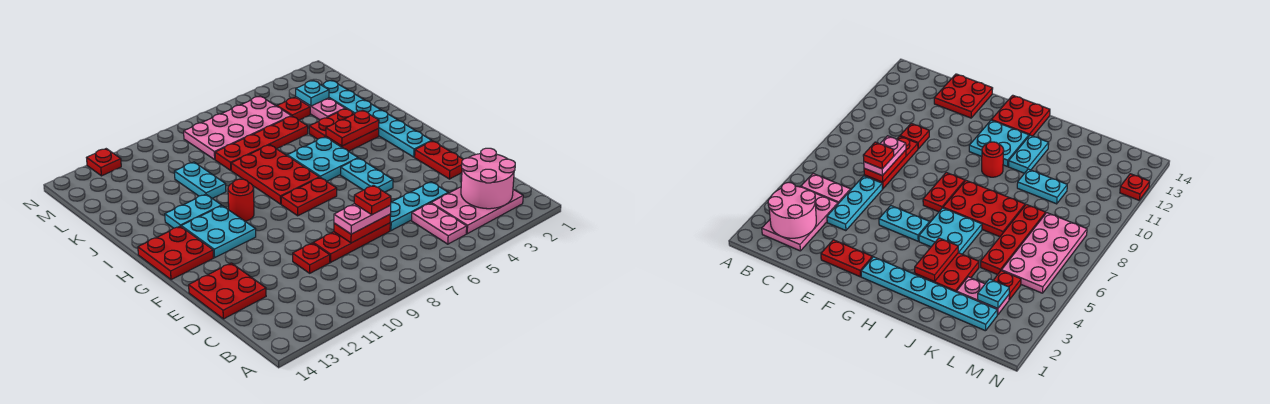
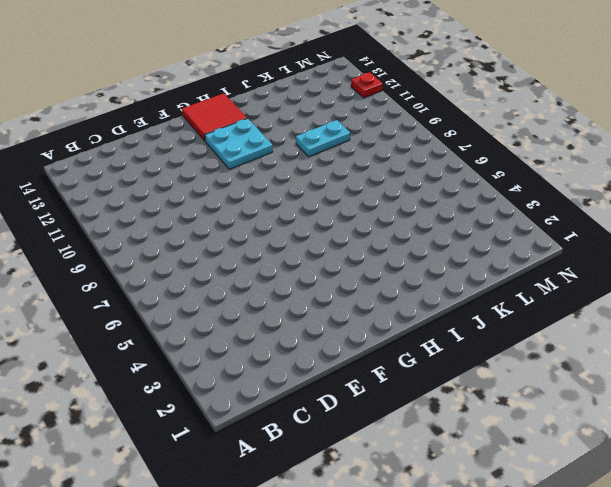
red tile G13:H14 level 1 -> red plate G13:H14 level 1
none -> pink plate B2:C4 level 1
none -> pink plate B5:C5 level 1
none -> cyan plate D4:D6 level 1

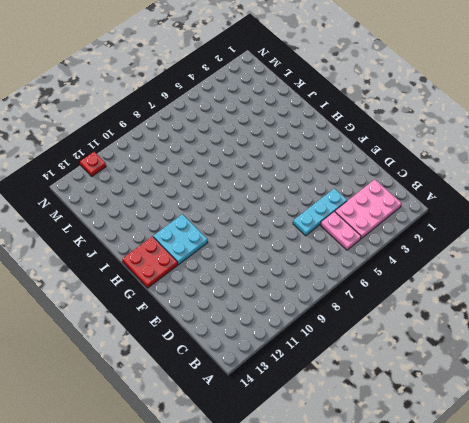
none -> red plate D7:D9 level 1
none -> red plate D10 level 1
none -> red plate D13:E14 level 1

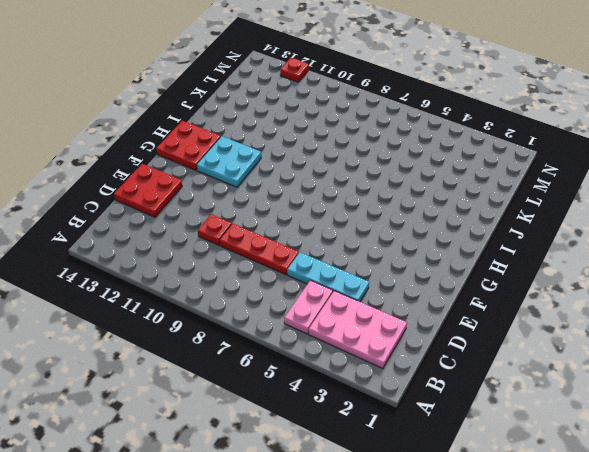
none -> red plate E2:F2 level 1
none -> cyan plate F5:G5 level 1
none -> cyan plate G2:L2 level 1

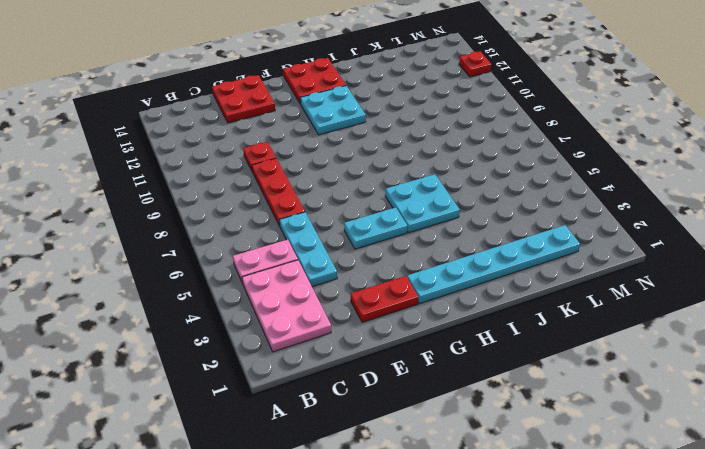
none -> red plate G7:G8 level 1
none -> red plate H7:J8 level 1
none -> red round brick H10 level 1

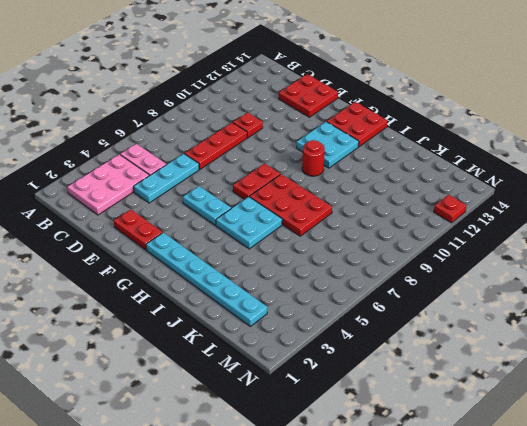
none -> red plate I3:J4 level 1
none -> cyan plate I11:I12 level 1
none -> cyan plate J10:K10 level 1

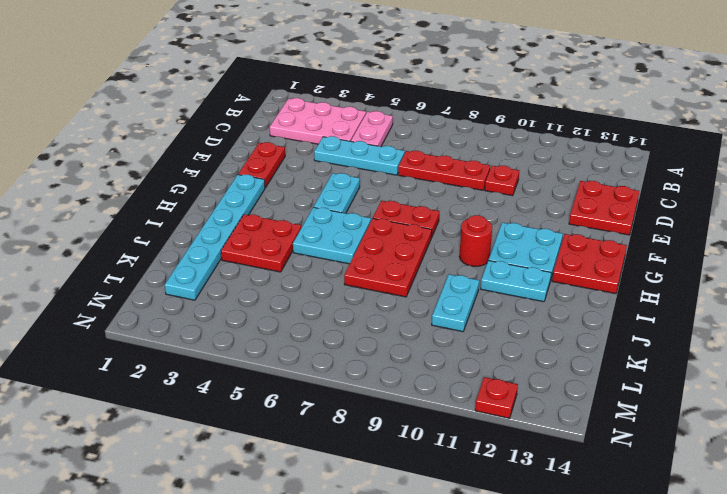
none -> pink plate K3:L3 level 1
none -> red plate K5:K8 level 1
none -> red plate L4 level 1

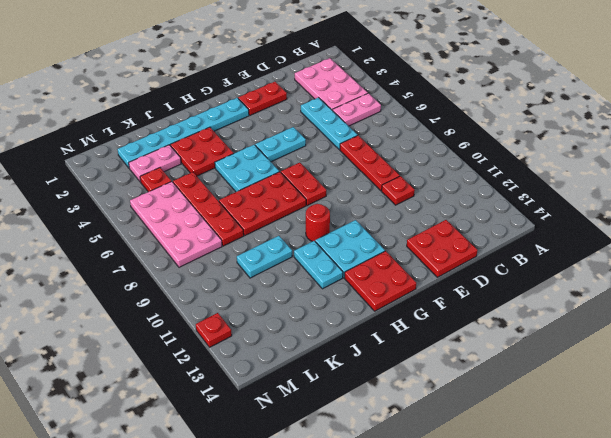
none -> pink round brick B2:C3 level 2
none -> red plate D7:D8 level 2
none -> red plate I3:I4 level 2

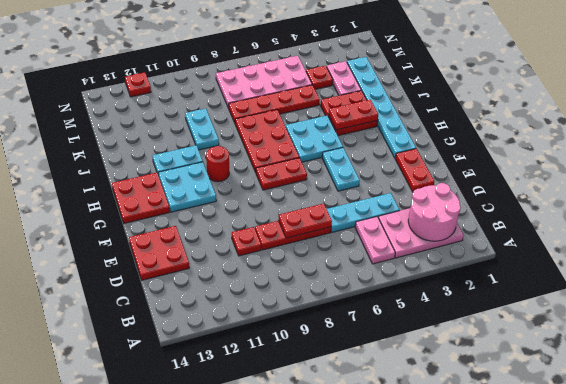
none -> cyan plate L3 level 2
none -> pink plate D7:D8 level 3
none -> red plate D7 level 4

